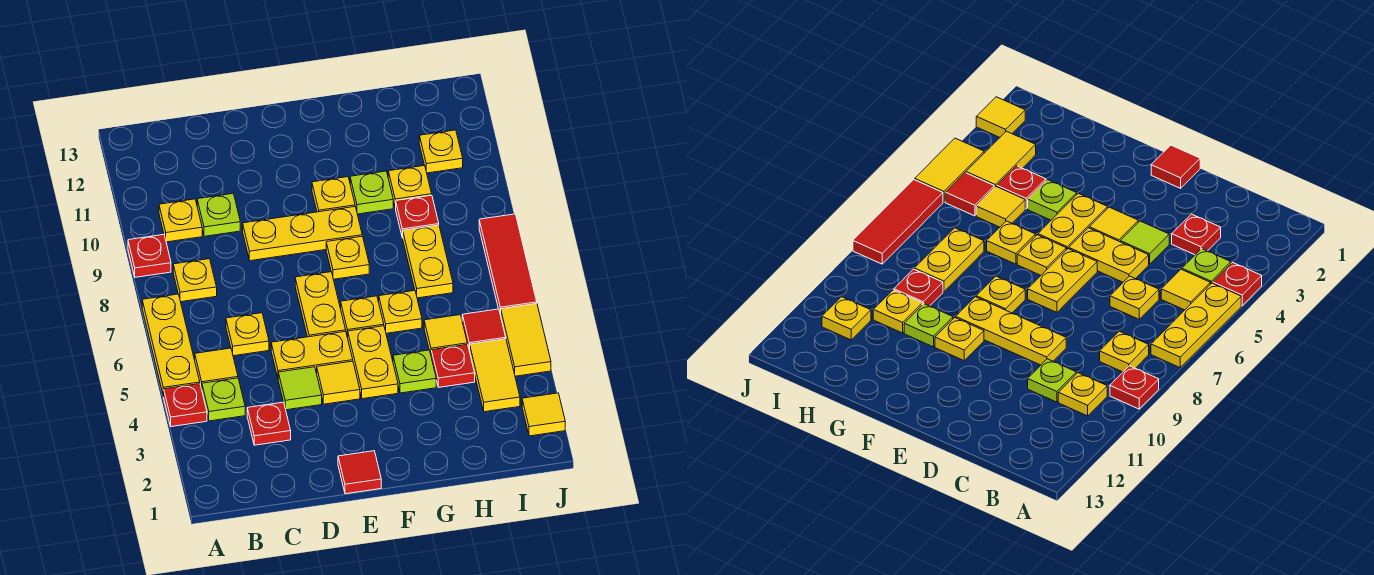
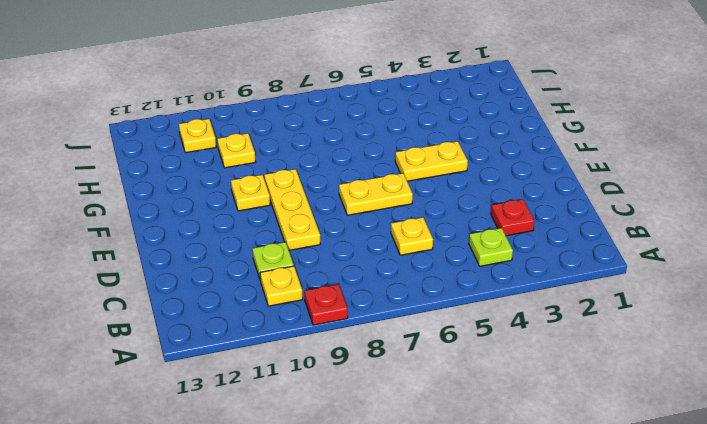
none -> red plate A4 level 1
none -> yellow plate A5:A7 level 1
none -> yellow tile B5 level 1
none -> yellow plate B8 level 1

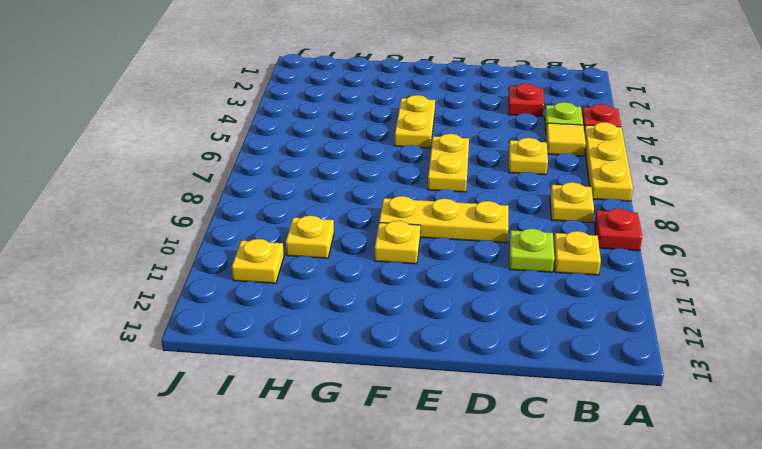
none -> lime tile D4 level 1
none -> yellow plate D5:E5 level 1
none -> red tile E1 level 1
none -> yellow tile E4 level 1

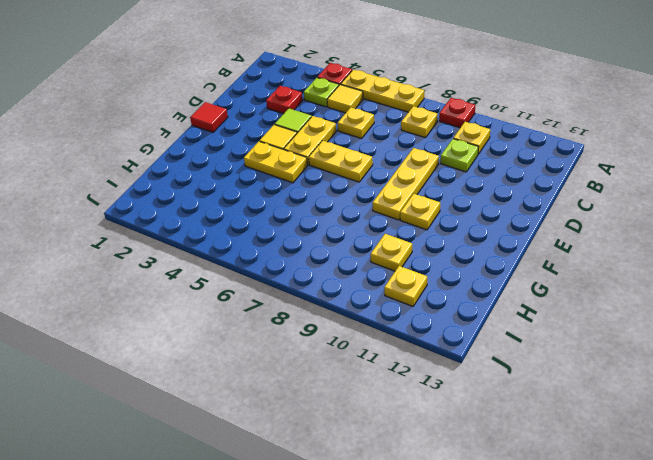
none -> yellow plate F6 level 1
none -> yellow plate F8 level 1
none -> lime plate G4 level 1
none -> yellow plate G6 level 1

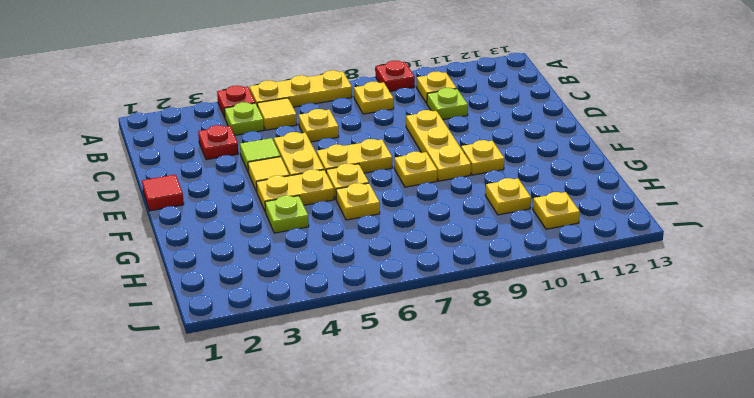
none -> lime plate G10 level 1
none -> red plate H4 level 1
none -> yellow tile H5 level 1
none -> yellow plate H7:H8 level 1

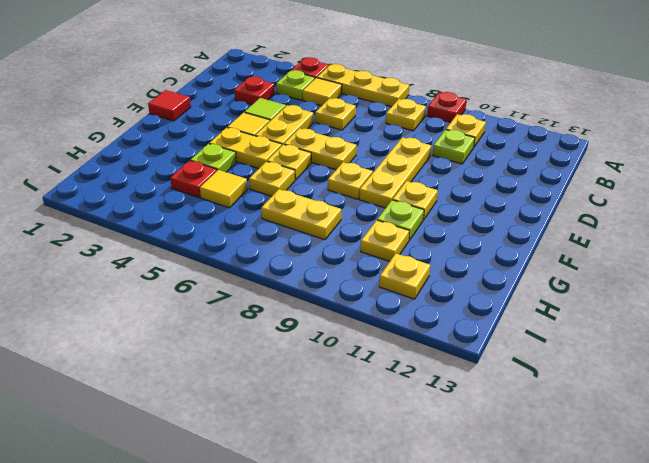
none -> red plate H9 level 1
none -> yellow tile I3:I4 level 1
none -> red tile I5 level 1
none -> yellow tile J2 level 1

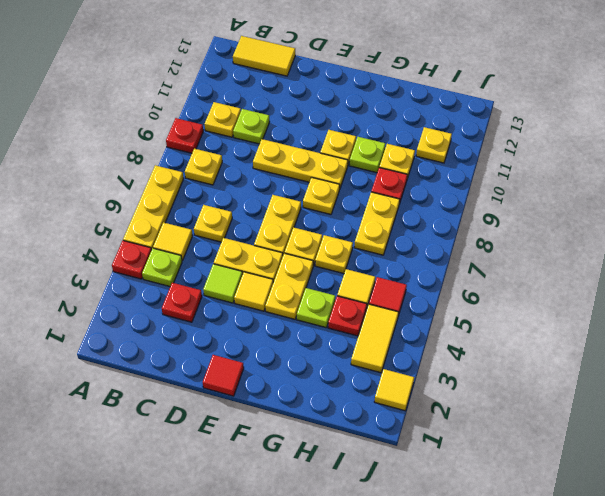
yellow tile B13:C13 level 1 -> yellow tile J4:J5 level 1
none -> red tile J6:J8 level 1

